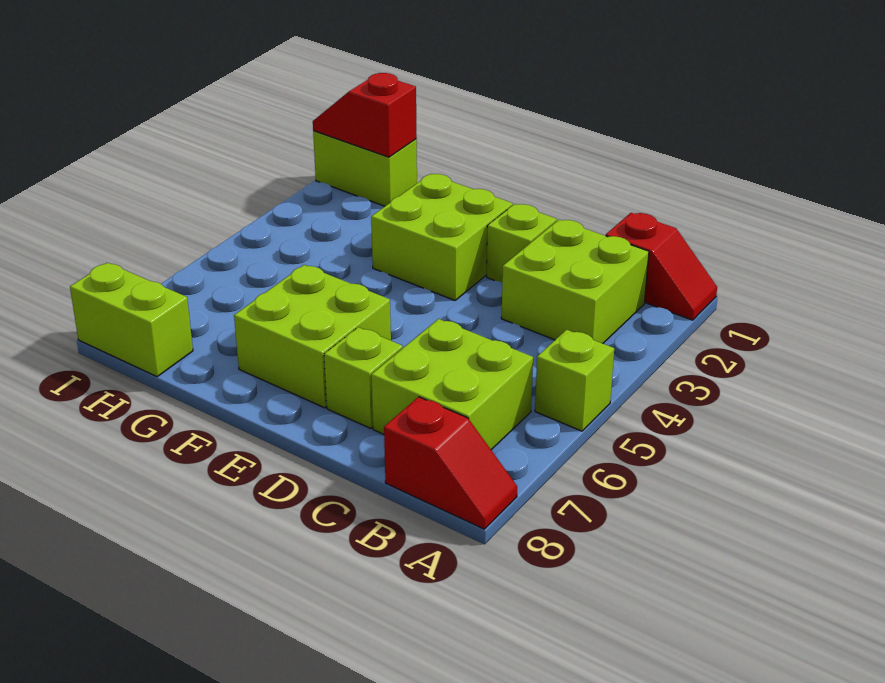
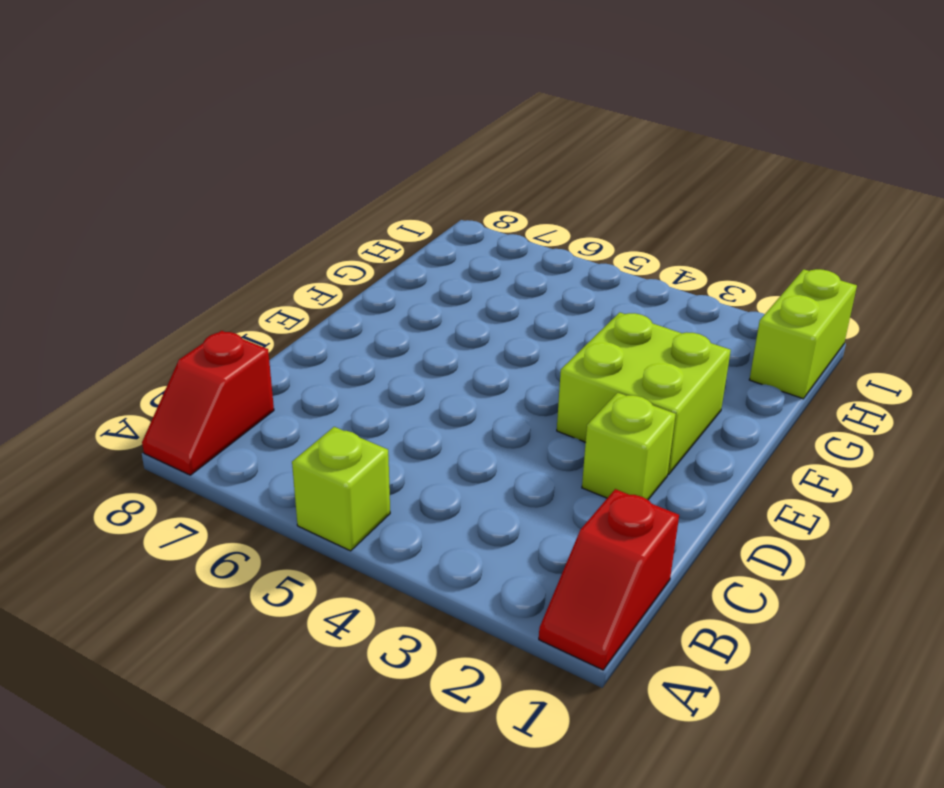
none -> lime brick B2:C3 level 1
none -> lime brick B6:C7 level 1
none -> lime brick D7 level 1

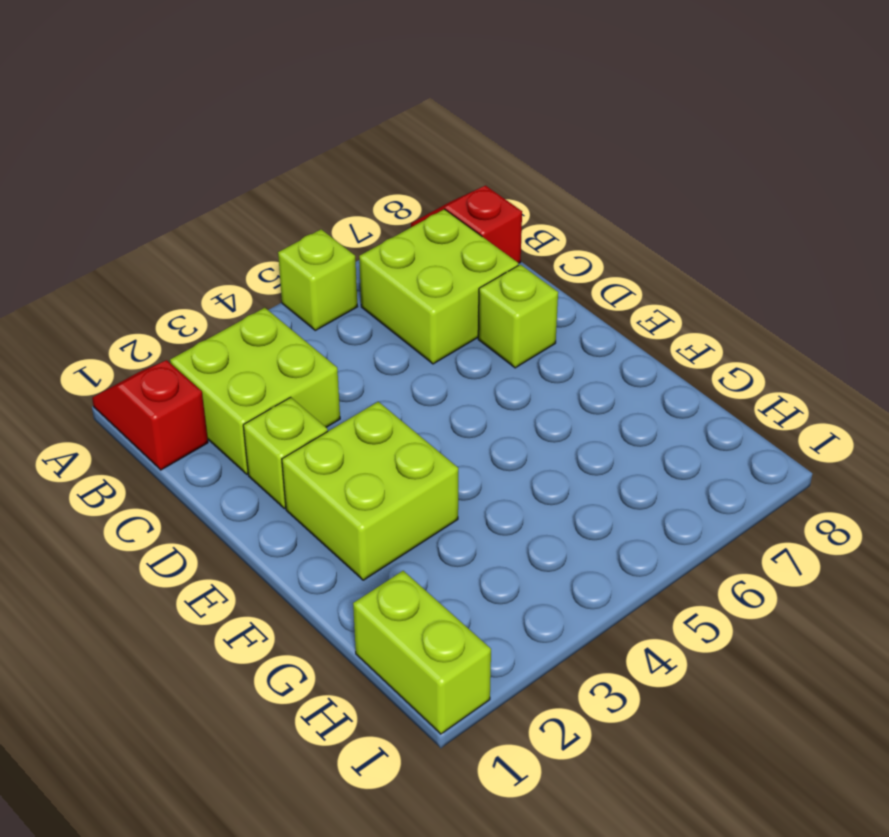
none -> lime brick E6:F7 level 1
none -> lime brick H8:I8 level 1
none -> red slope H1:I1 level 2 top H

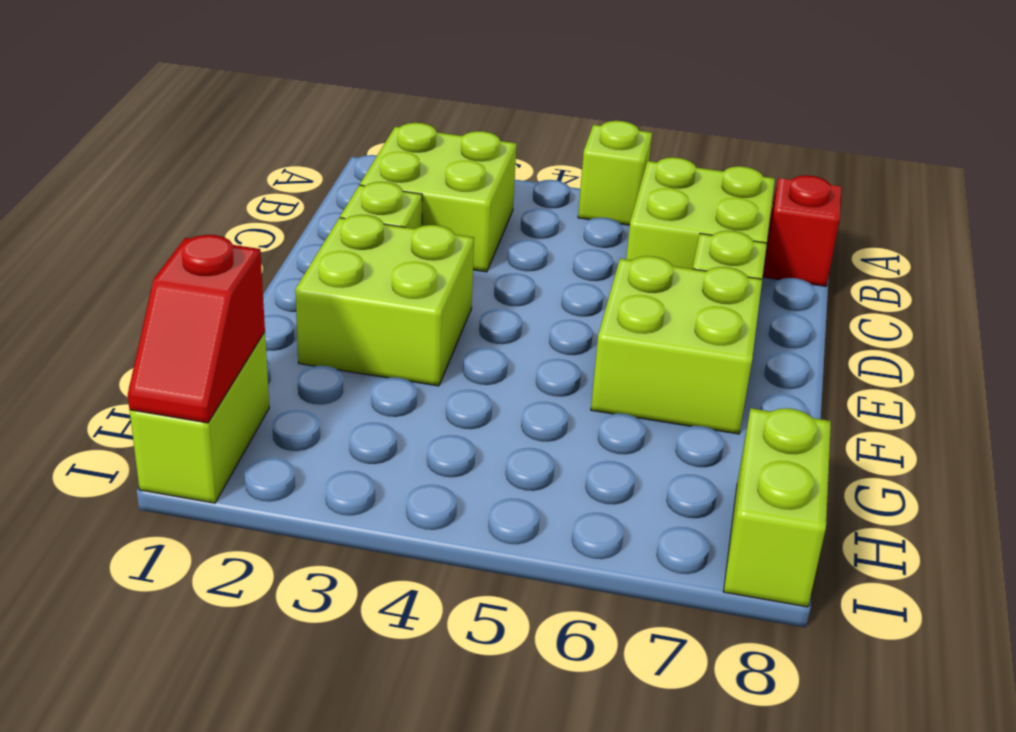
none -> red slope A1:B1 level 1 top B

